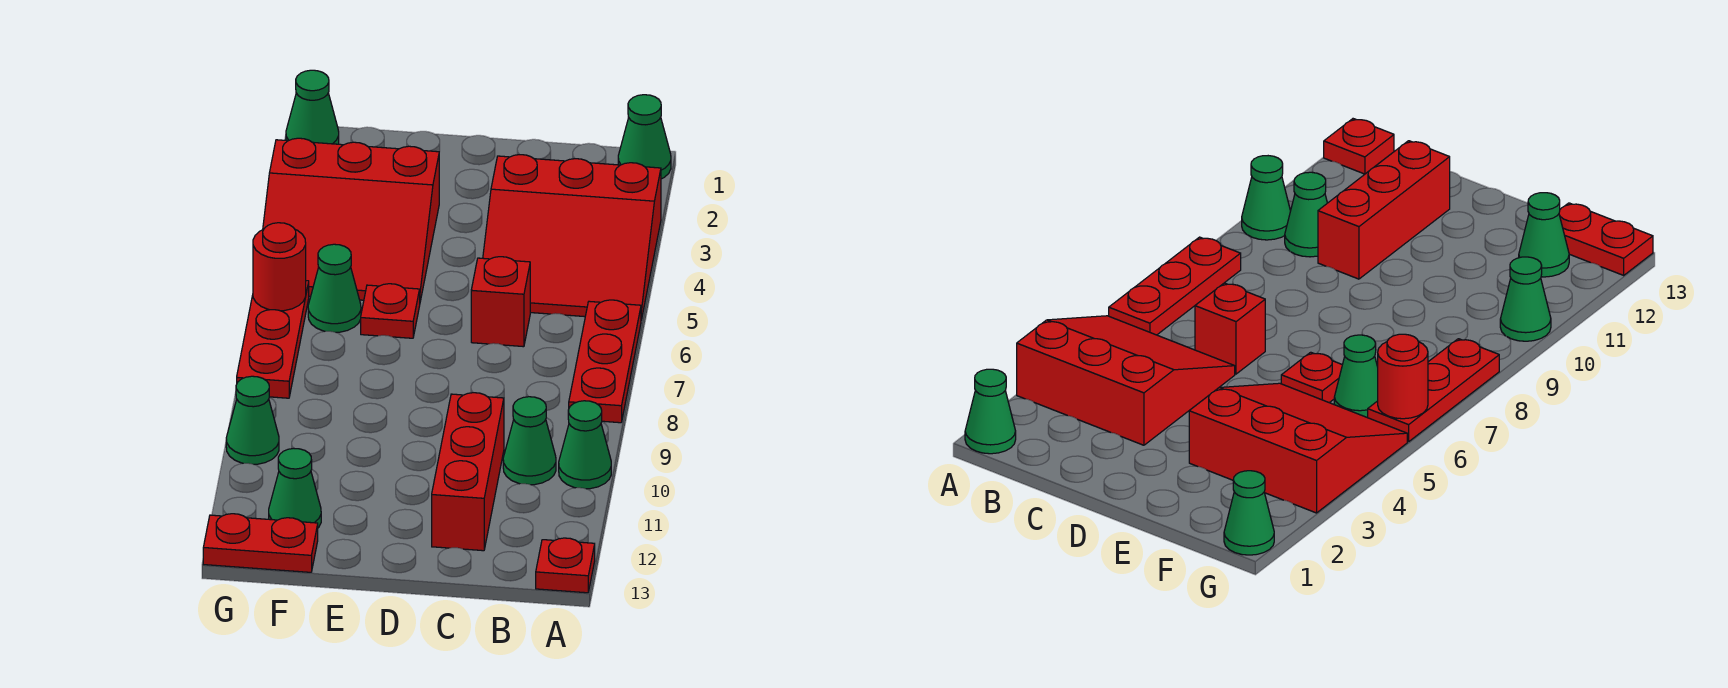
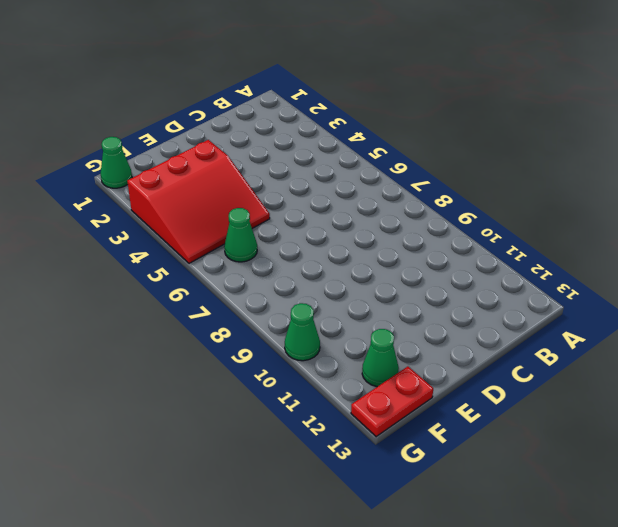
none -> green cone A1 level 1
none -> red slope A3:C5 level 1 top 3
none -> red plate A6:A8 level 1

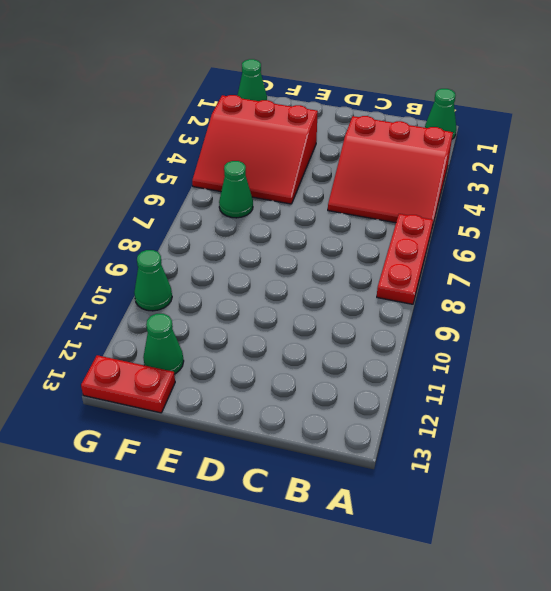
none -> green cone A10 level 1
none -> red plate A13 level 1
none -> green cone B10 level 1

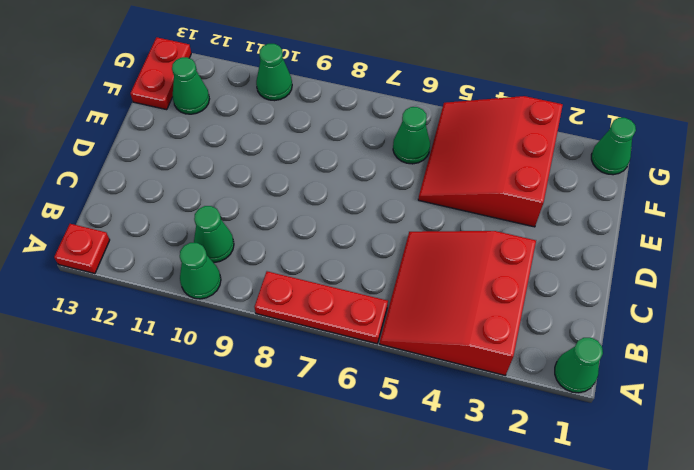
none -> red brick C6 level 1
none -> red brick C10:C12 level 1
none -> red plate E6 level 1

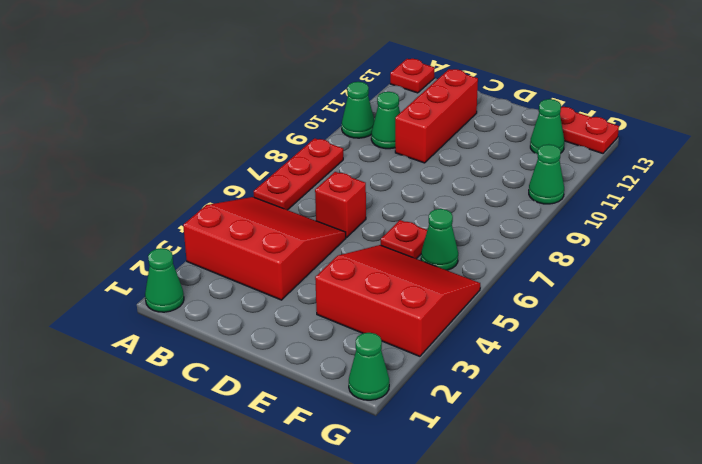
none -> red plate G6:G8 level 1
none -> red round brick G6 level 2

